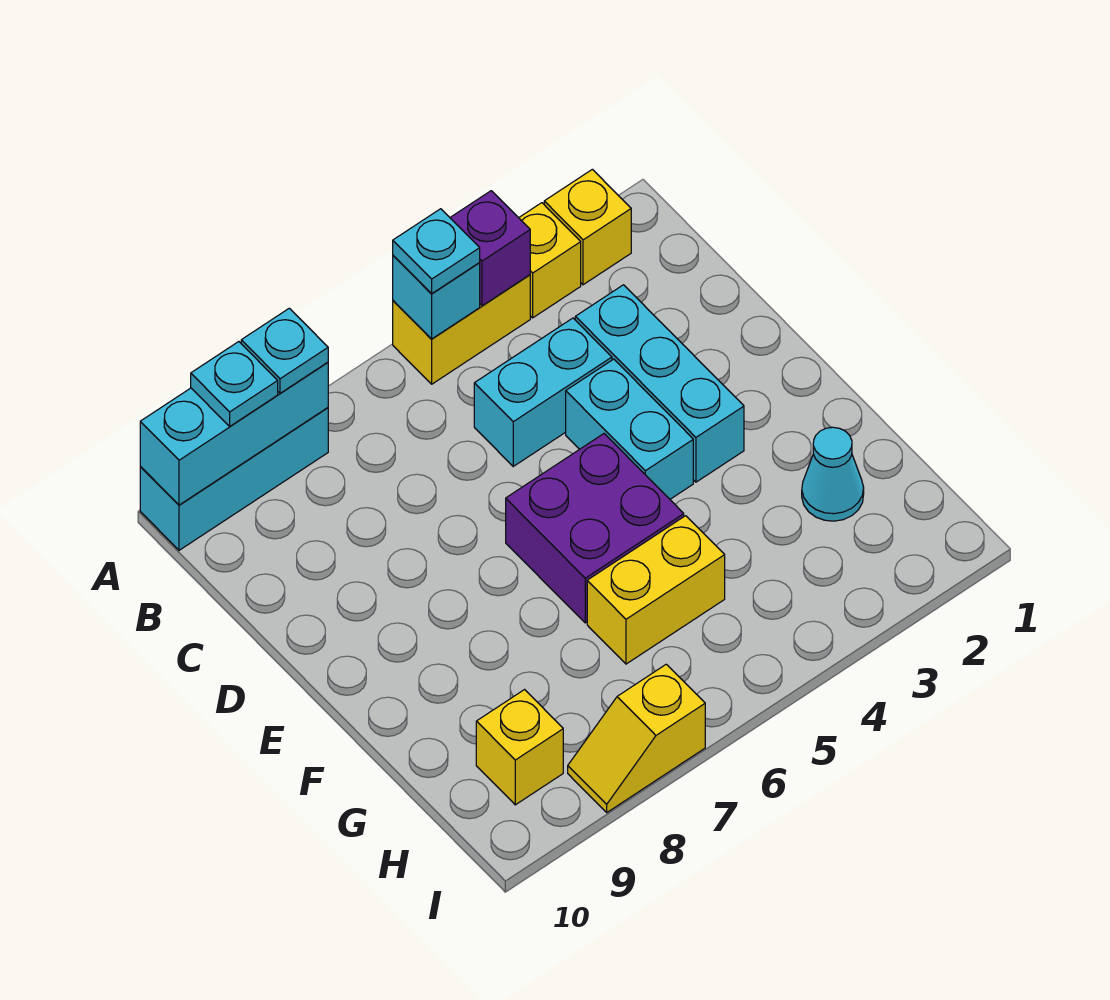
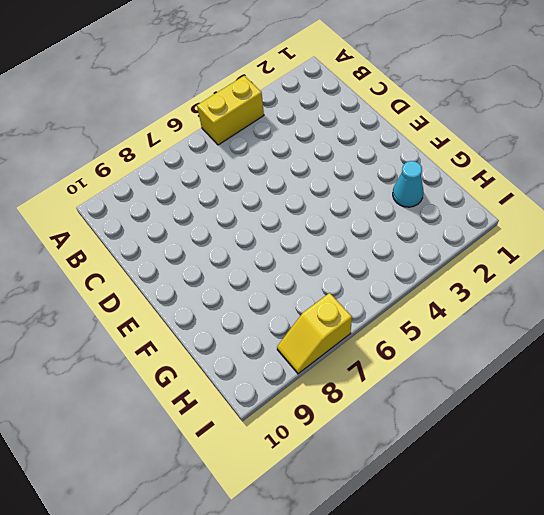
none -> yellow brick A2 level 1
none -> yellow brick A3 level 1
none -> cyan brick A8:A10 level 1

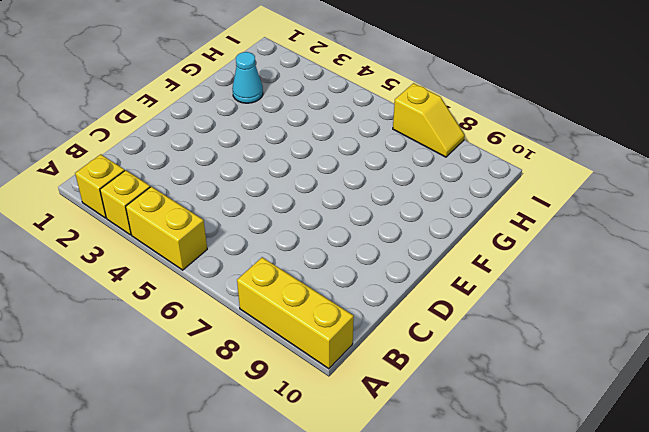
yellow brick A8:A10 level 1 -> cyan brick A8:A10 level 1
none -> cyan brick C3:E3 level 1
none -> cyan brick C4:C5 level 1
none -> cyan brick D4:E4 level 1

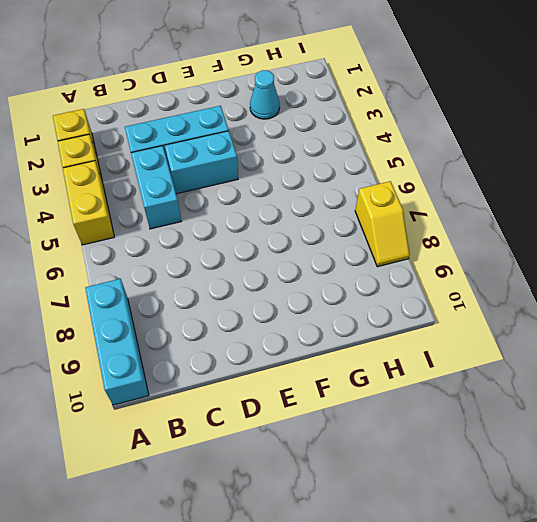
none -> purple brick E5:F6 level 1
none -> yellow brick G5:G6 level 1
none -> yellow brick H9 level 1

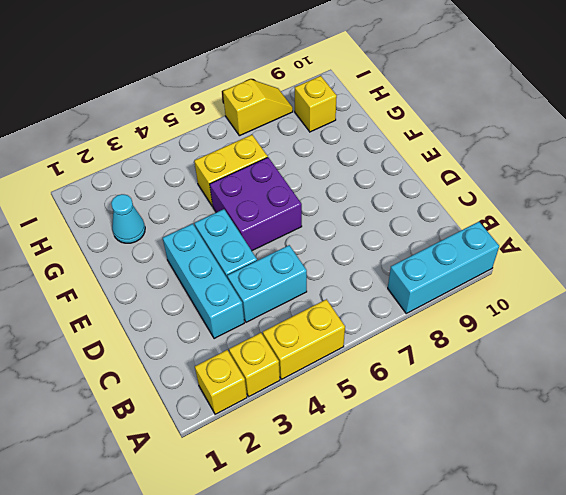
none -> purple brick A4 level 2
none -> cyan brick A5 level 2
none -> cyan brick A8:A10 level 2

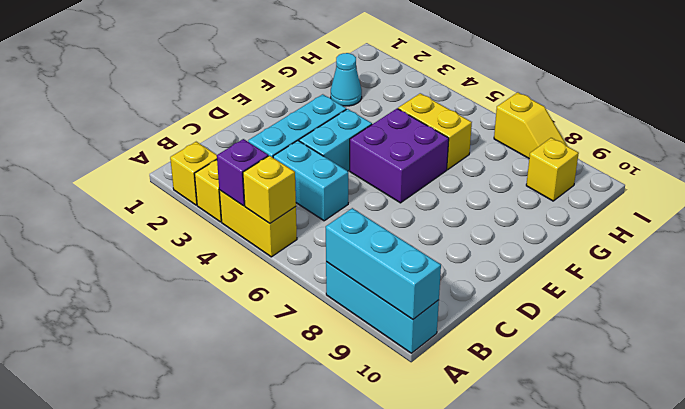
yellow brick A5 level 2 -> cyan brick A5 level 2
none -> cyan plate A5 level 3
none -> cyan plate A8 level 3
none -> cyan plate A9 level 3

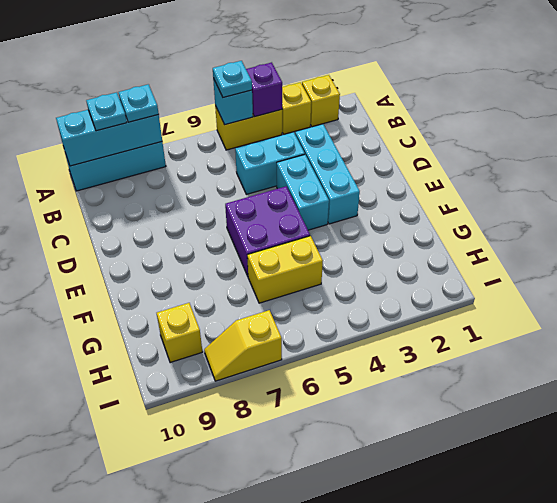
none -> cyan cone G2 level 1

